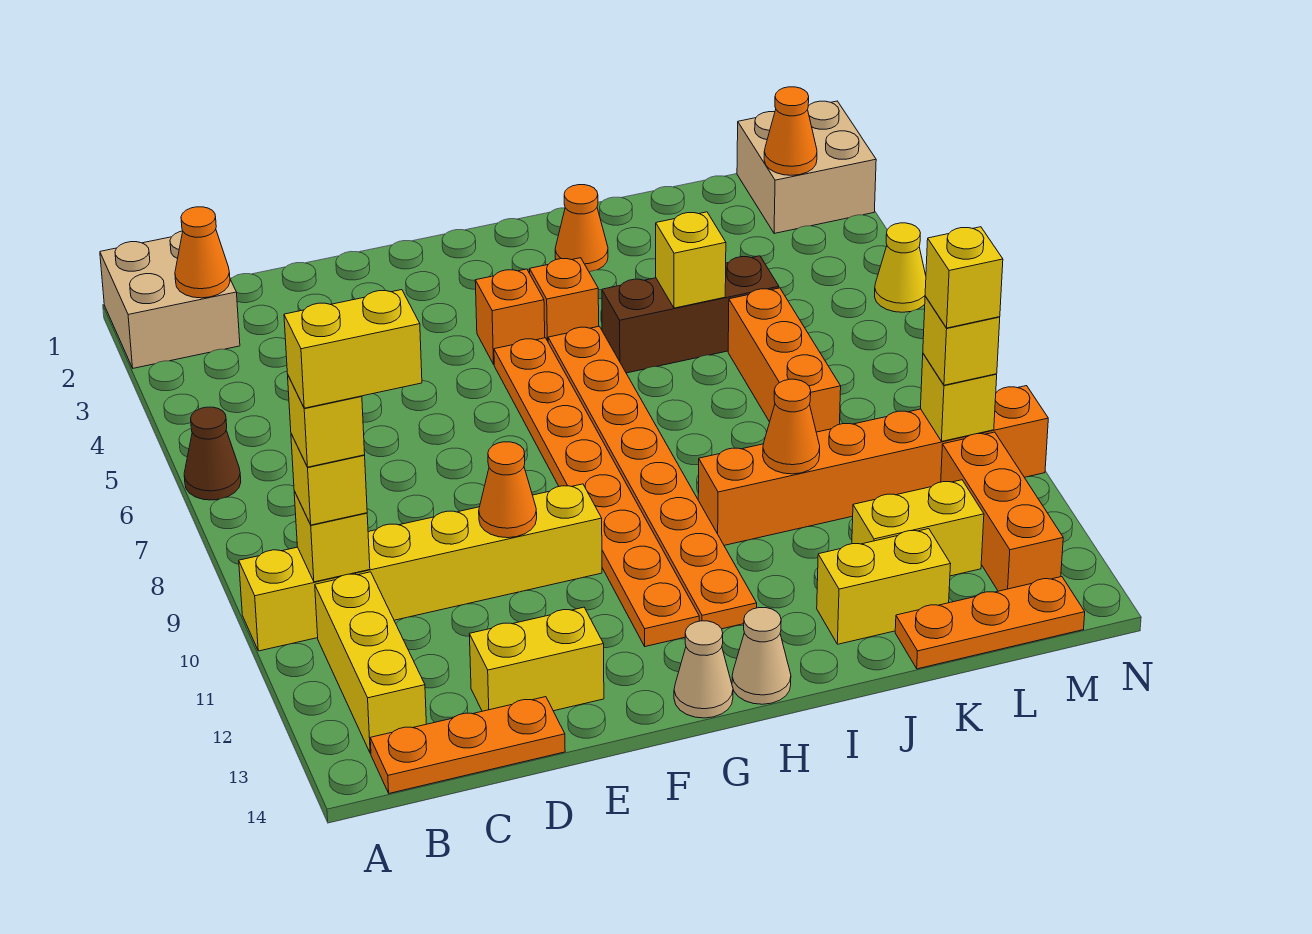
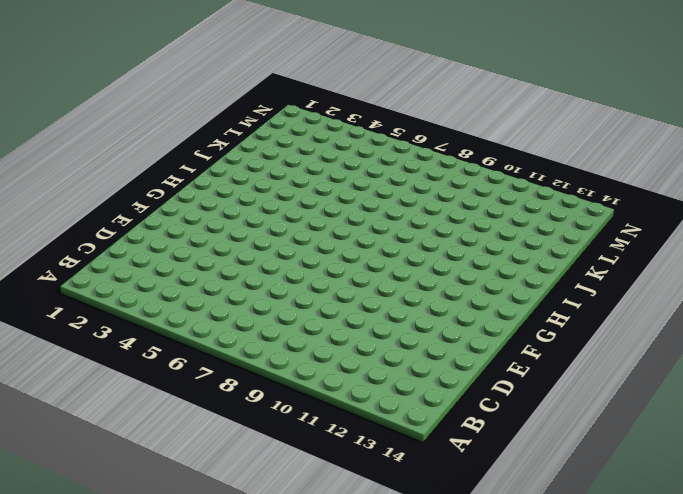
none -> tan brick A1:B2 level 1
none -> brown cone A6 level 1
none -> yellow brick A10:F10 level 1
none -> yellow brick B11:B13 level 1

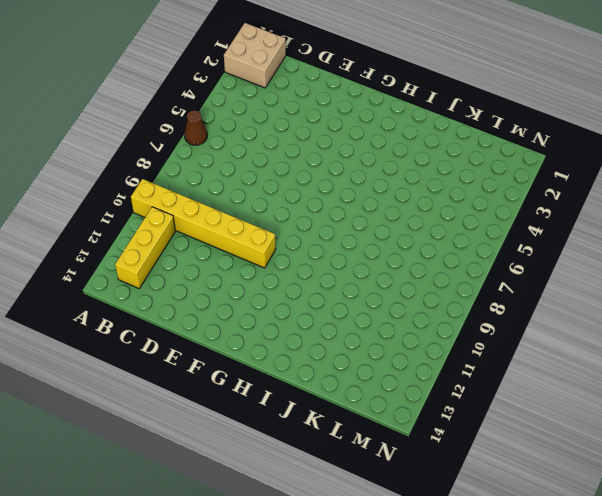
none -> orange plate B14:D14 level 1
none -> yellow brick D13:E13 level 1
none -> orange brick G4 level 1
none -> orange plate G5:G12 level 1

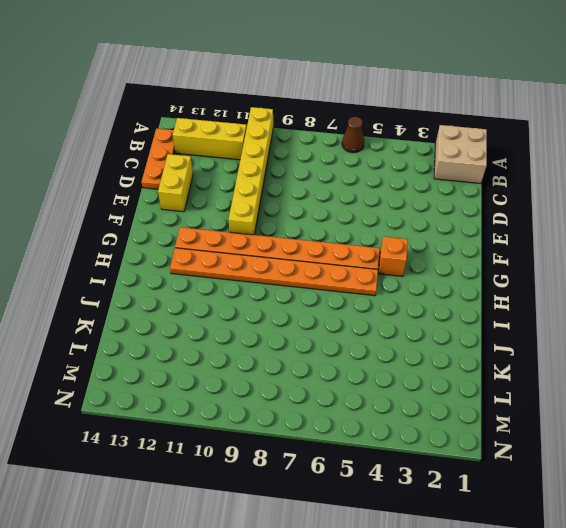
none -> tan cone G14 level 1
none -> orange brick H4 level 1
none -> tan cone H14 level 1
none -> orange cone I2 level 1

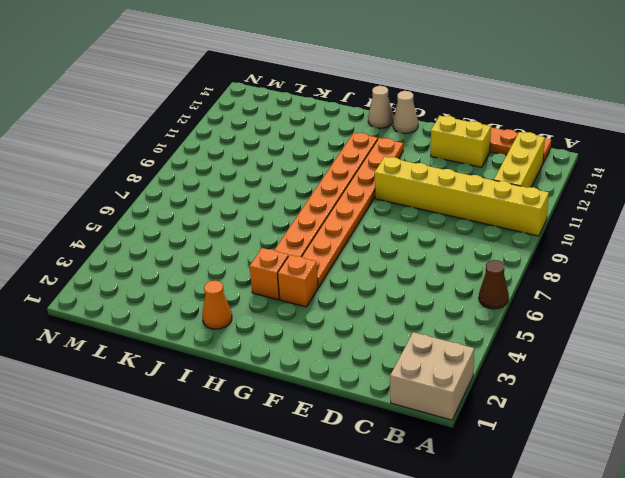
none -> brown brick I5:K5 level 1
none -> orange brick I10:N10 level 1
none -> yellow brick J13:K13 level 1
none -> orange brick K6:K8 level 1

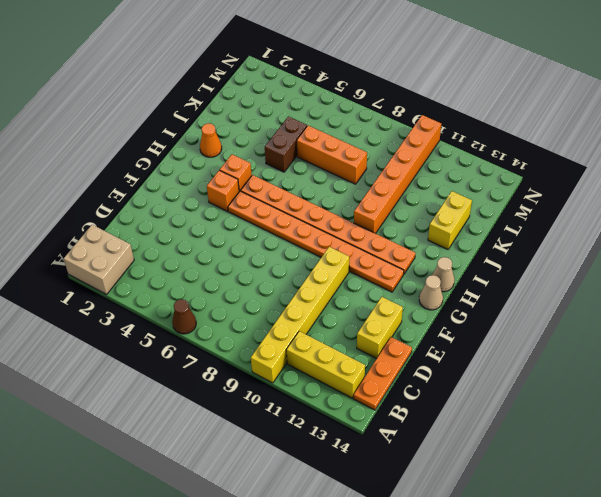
brown brick J5:K5 level 1 -> brown brick I5:K5 level 1
none -> yellow brick K12:L12 level 1
none -> orange plate K14:M14 level 1
none -> tan brick M1:N2 level 1
none -> orange brick M11:M13 level 1

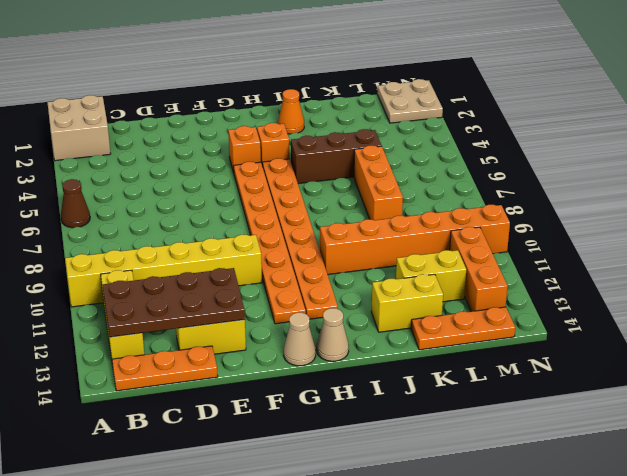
brown plate B12:E13 level 2 -> none
tan plate M1:N2 level 1 -> tan brick M1:N2 level 1
none -> yellow cone N5 level 1
none -> orange cone B2 level 2
none -> yellow brick B10 level 2
none -> orange cone E10 level 2

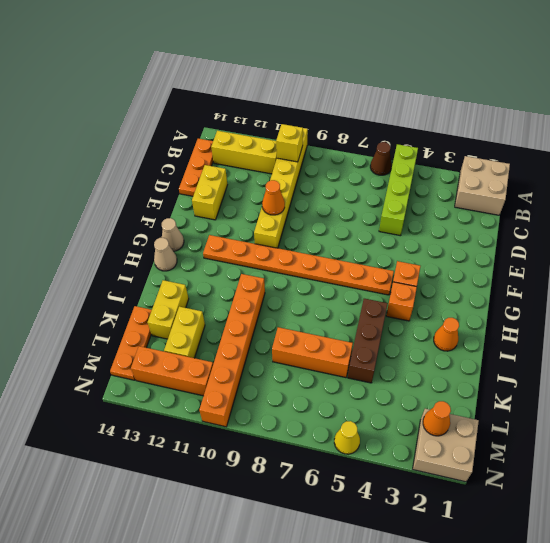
lime brick A5:D5 level 1 -> none
none -> orange plate H5:H12 level 1
none -> orange cone B2 level 2
none -> yellow brick J5 level 2
none -> orange cone J10 level 2

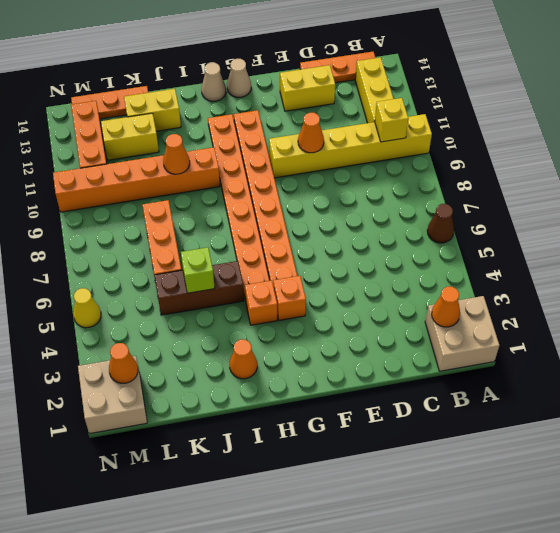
lime brick J5 level 2 -> yellow brick J5 level 2
none -> yellow brick M10 level 2
none -> yellow brick B10 level 3
none -> yellow brick M10 level 3
none -> yellow brick B10 level 4

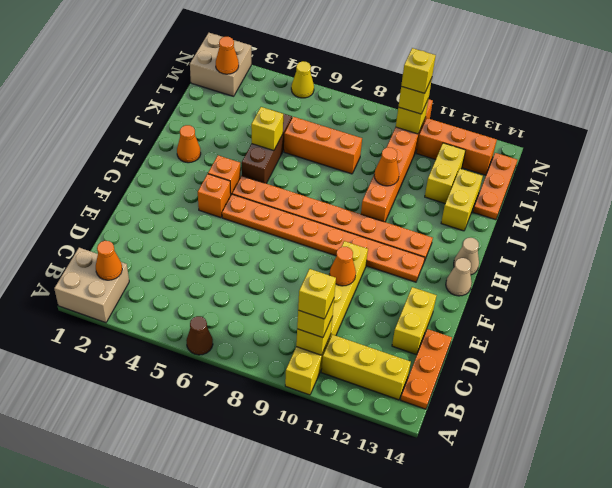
none -> yellow brick B10:C10 level 5

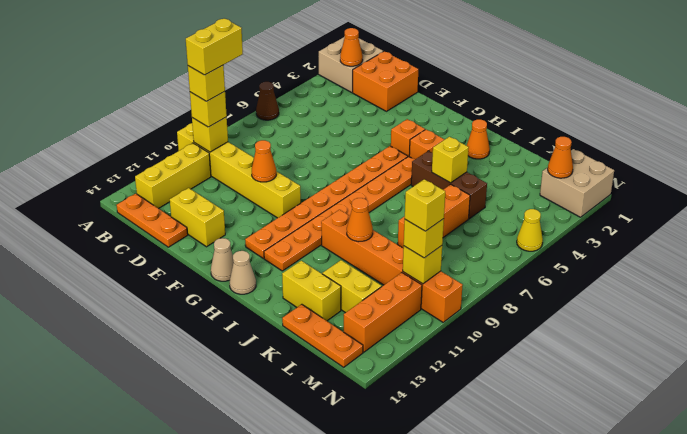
yellow brick B9:B10 level 5 -> yellow brick B10:C10 level 5
orange brick C1:D2 level 1 -> none

